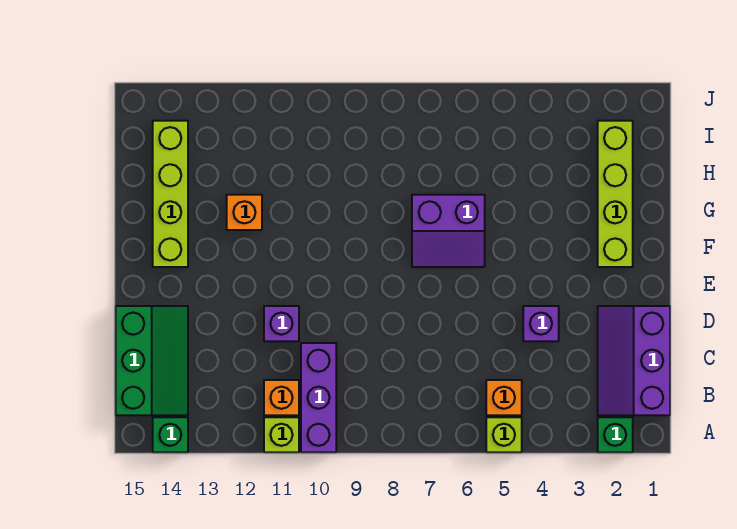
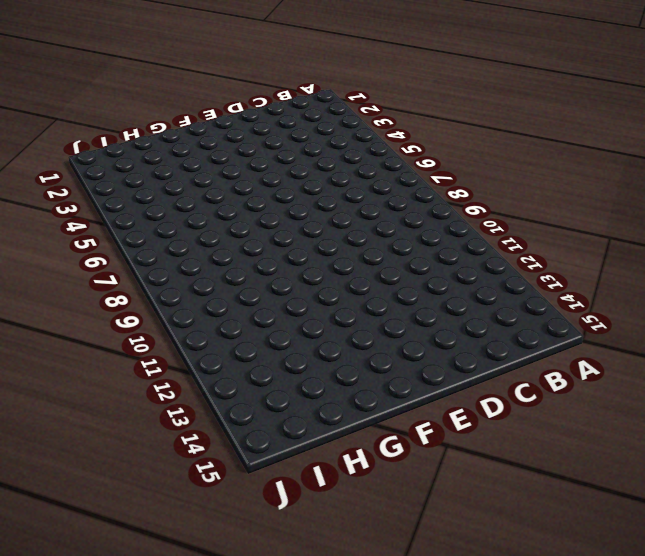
none -> green brick A2 level 1
none -> lime brick A5 level 1
none -> purple brick A10:C10 level 1

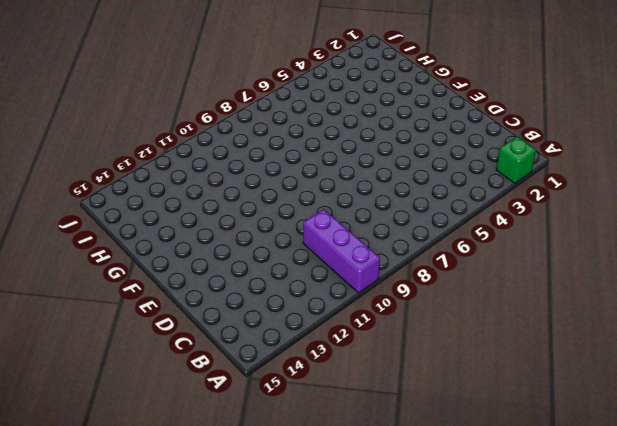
none -> lime brick A5 level 1
none -> lime brick A11 level 1
none -> green brick A14 level 1

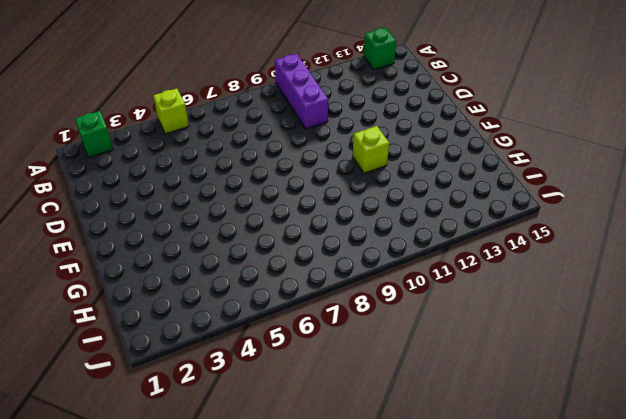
lime brick F11 level 1 -> lime brick A11 level 1
none -> purple slope B1:D2 level 1 top 1
none -> orange brick B5 level 1
none -> orange brick B11 level 1

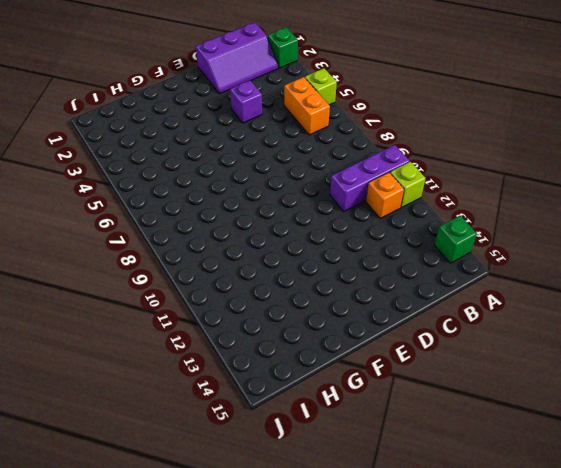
orange brick B5:B6 level 1 -> orange brick B5 level 1
none -> green slope B14:D15 level 1 top 15
none -> purple brick D11 level 1
none -> lime brick F2:I2 level 1

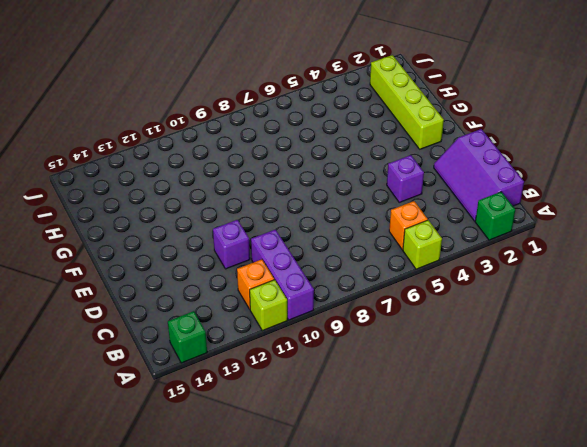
none -> green slope B14:D15 level 1 top 15
none -> purple slope F6:G7 level 1 top G
none -> lime brick F14:I14 level 1

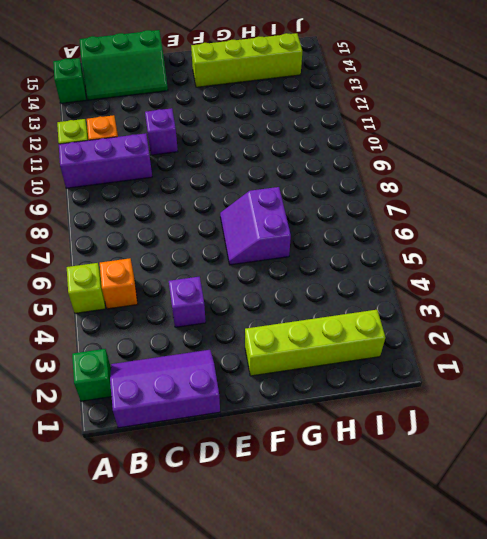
none -> orange brick G12 level 1

